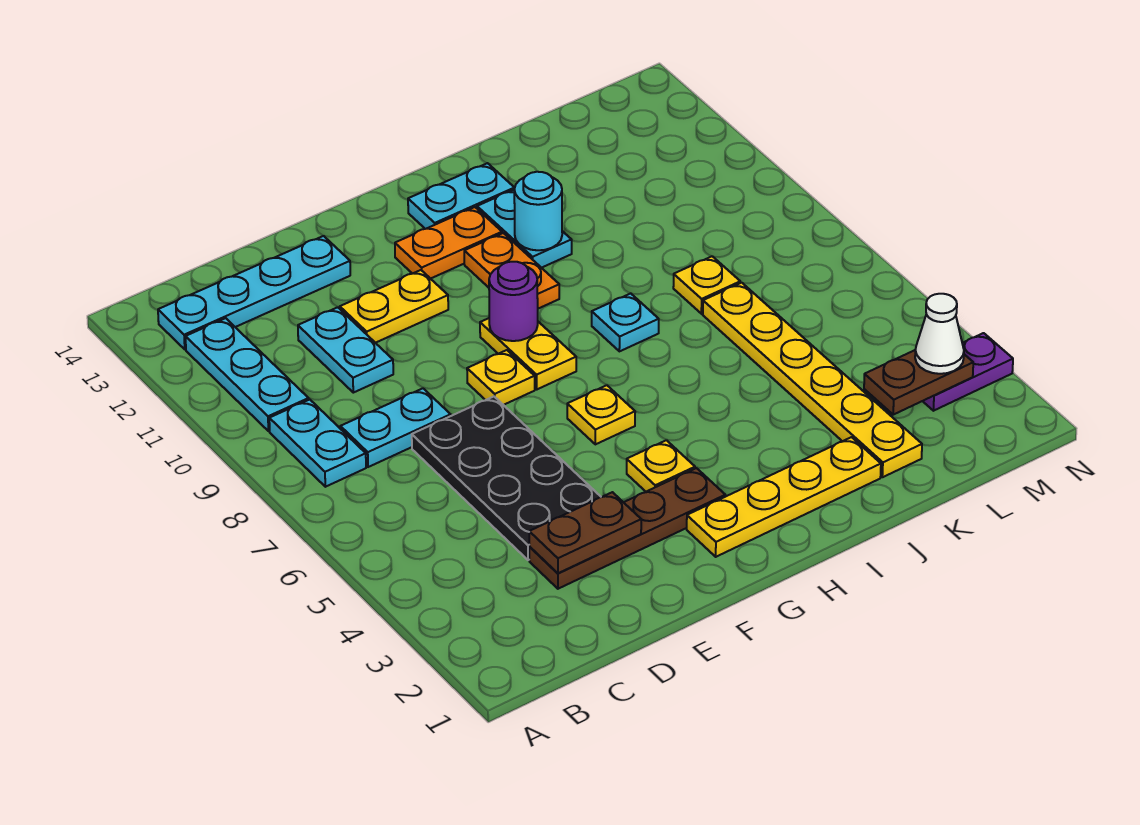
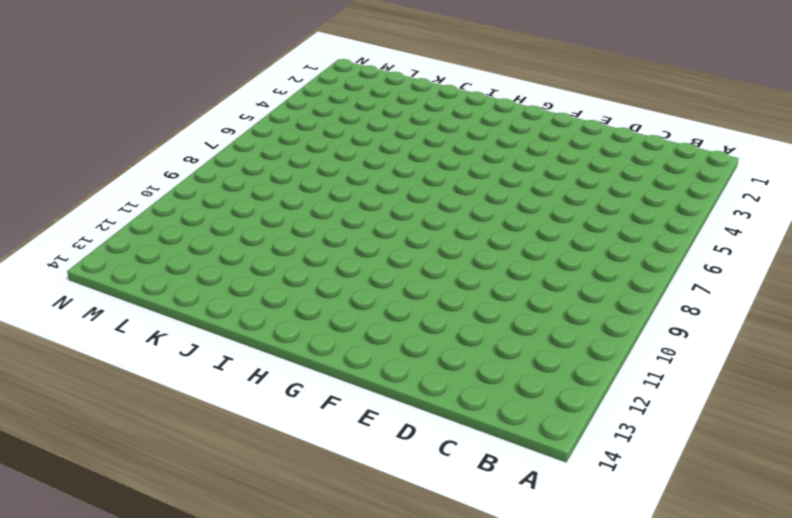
none -> cyan plate B8:B9 level 1
none -> cyan plate B10:B12 level 1
none -> cyan plate B13:E13 level 1

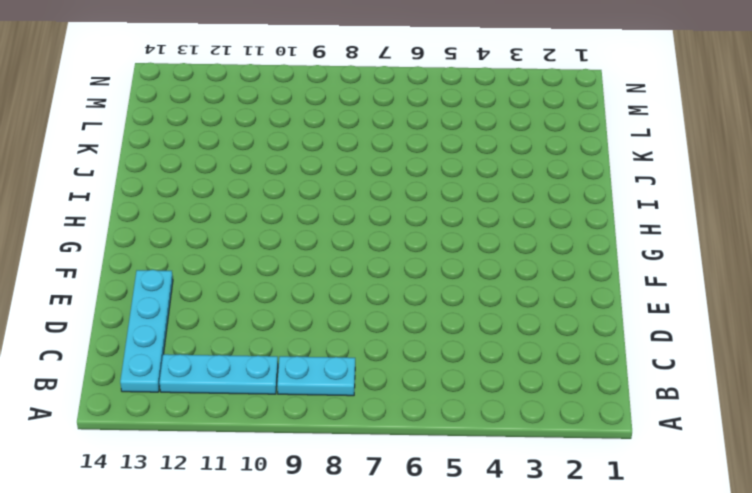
none -> cyan plate C8:D8 level 1
none -> brown plate D3:G3 level 1
none -> black plate D4:E7 level 1

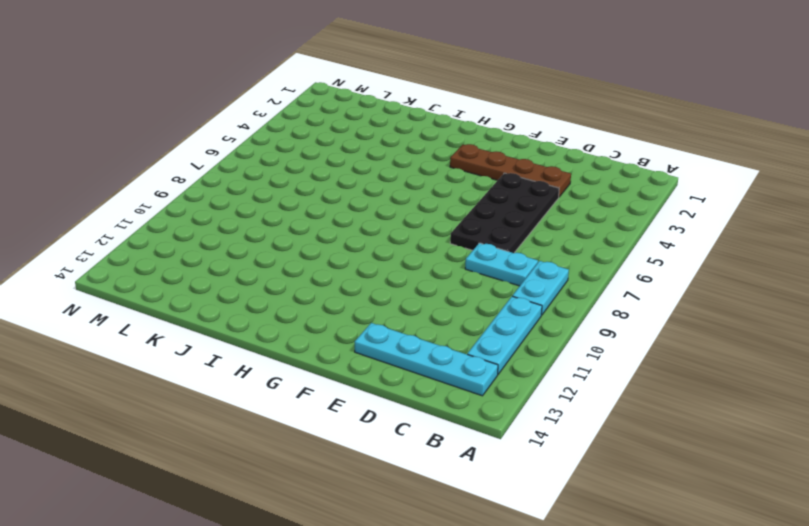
none -> cyan plate D10:D11 level 1
none -> yellow plate E11:F11 level 1
none -> yellow plate F8 level 1

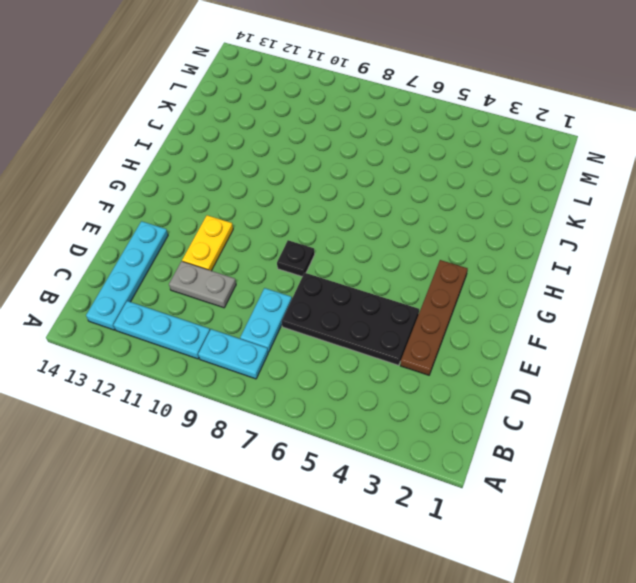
grey plate D10:D11 level 1 -> cyan plate D10:D11 level 1
black plate F8 level 1 -> yellow plate F8 level 1
none -> yellow plate G2:J2 level 1
none -> yellow plate G4 level 1
none -> yellow plate G6 level 1

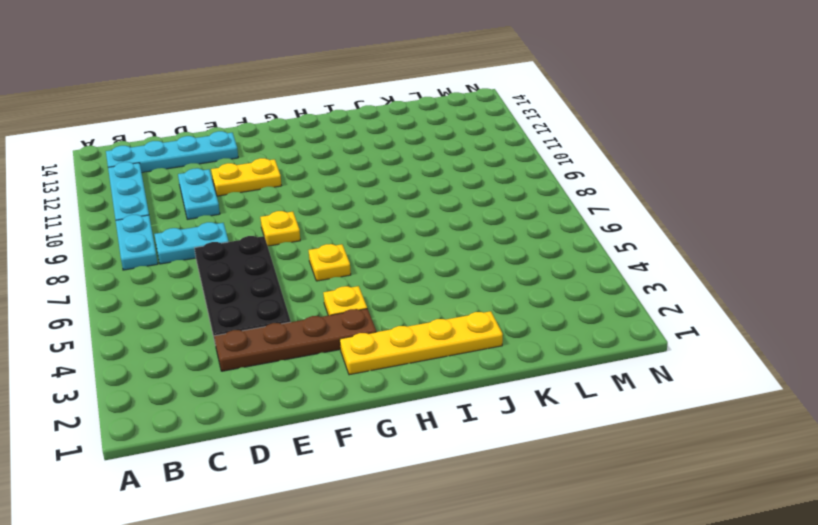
none -> yellow plate G8:G9 level 1
none -> orange plate G12:H12 level 1
none -> orange plate H10:H11 level 1

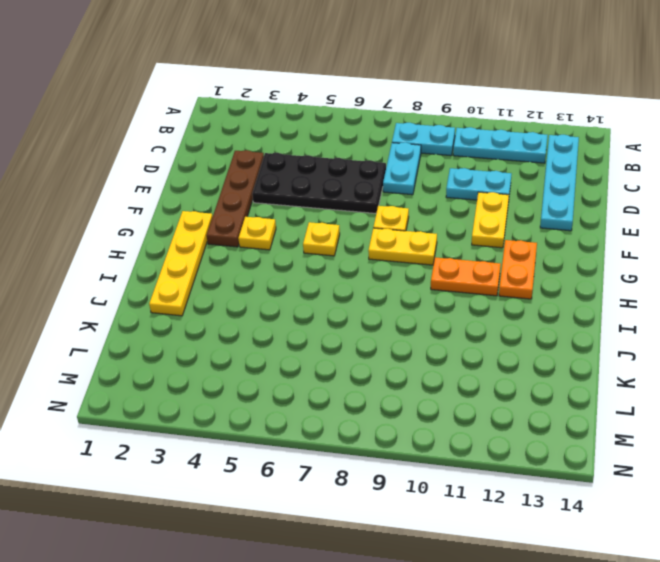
none -> cyan plate H13:I13 level 1
none -> cyan plate I8 level 1
none -> cyan plate I11:I12 level 1

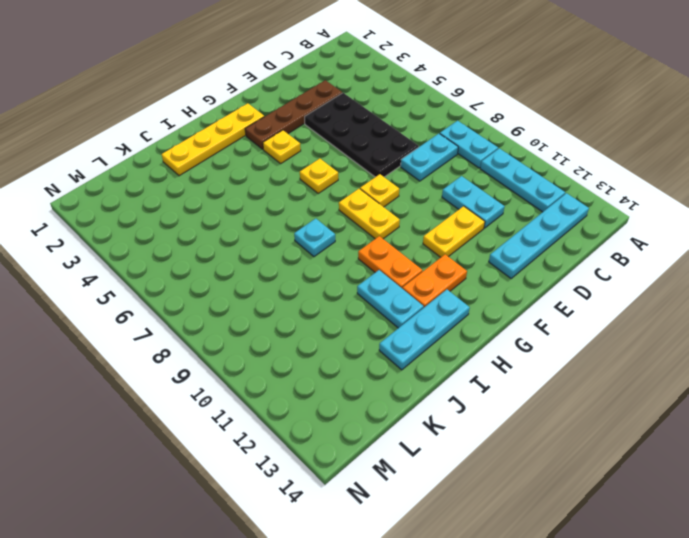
cyan plate H13:J13 level 1 -> cyan plate H13:I13 level 1
none -> yellow plate K2:K7 level 1
none -> yellow plate K8 level 1
none -> purple plate M3:N3 level 1

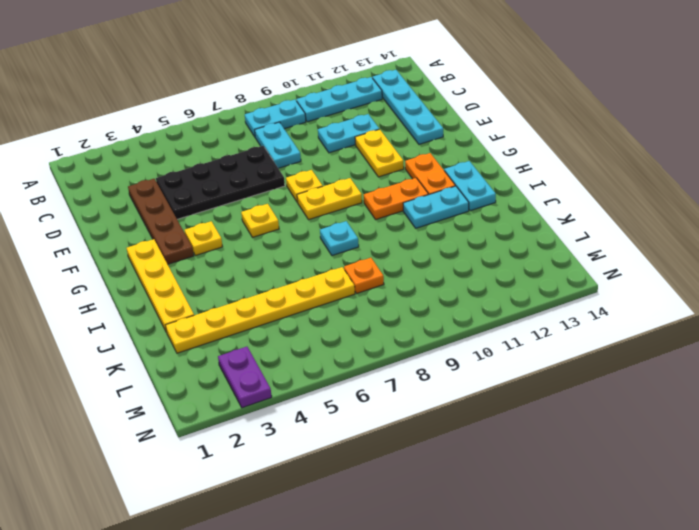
orange plate K8 level 1 -> yellow plate K8 level 1
none -> brown plate D3:E3 level 2
none -> purple round brick G9 level 2
none -> cyan round brick I11 level 2

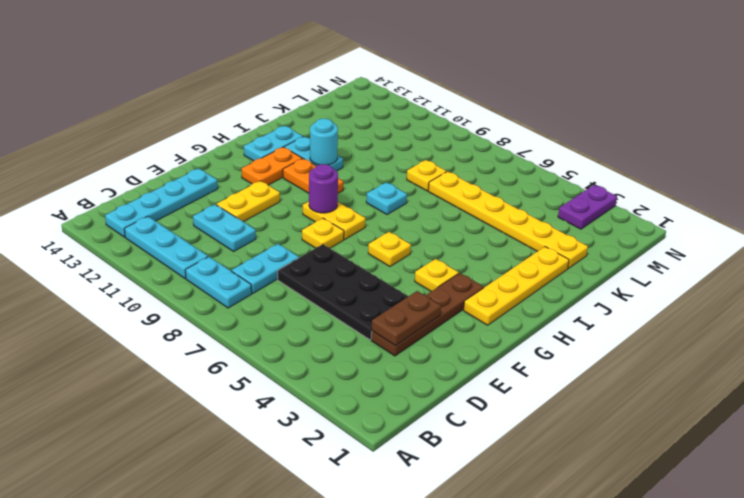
none -> brown plate L3:M3 level 2
none -> white cone M3 level 3

